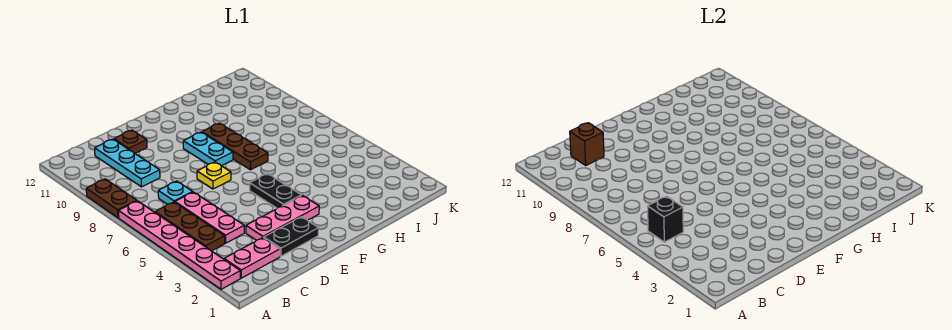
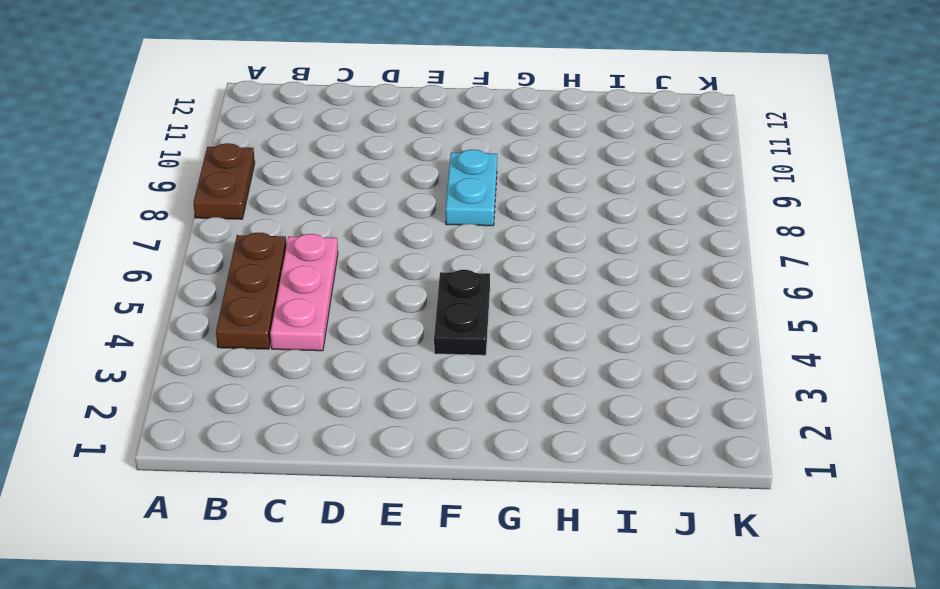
none -> pink plate A2:A7 level 1
none -> pink plate B2:C2 level 1
none -> cyan plate C7 level 1

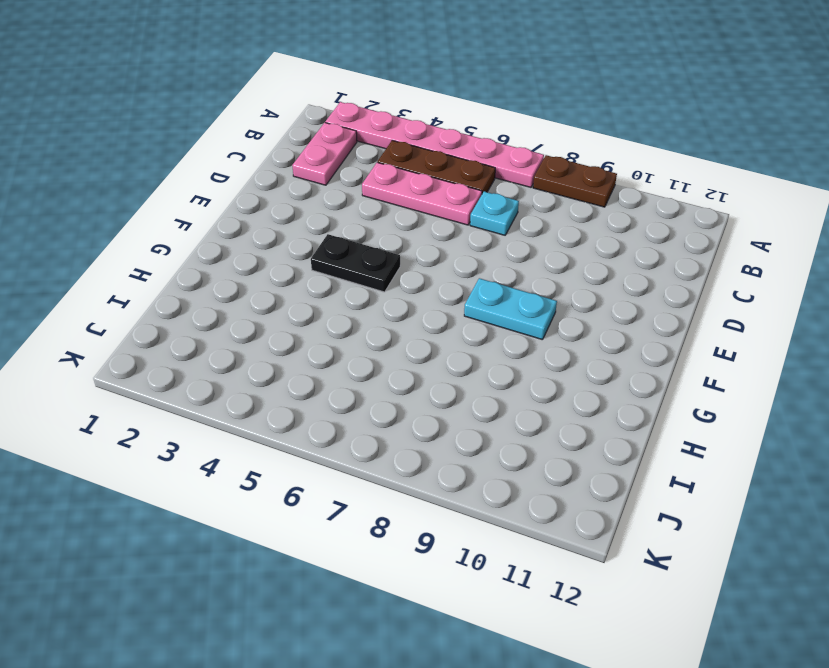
none -> cyan plate C9:C11 level 1
none -> black plate D2:E2 level 1
none -> pink plate D3:F3 level 1

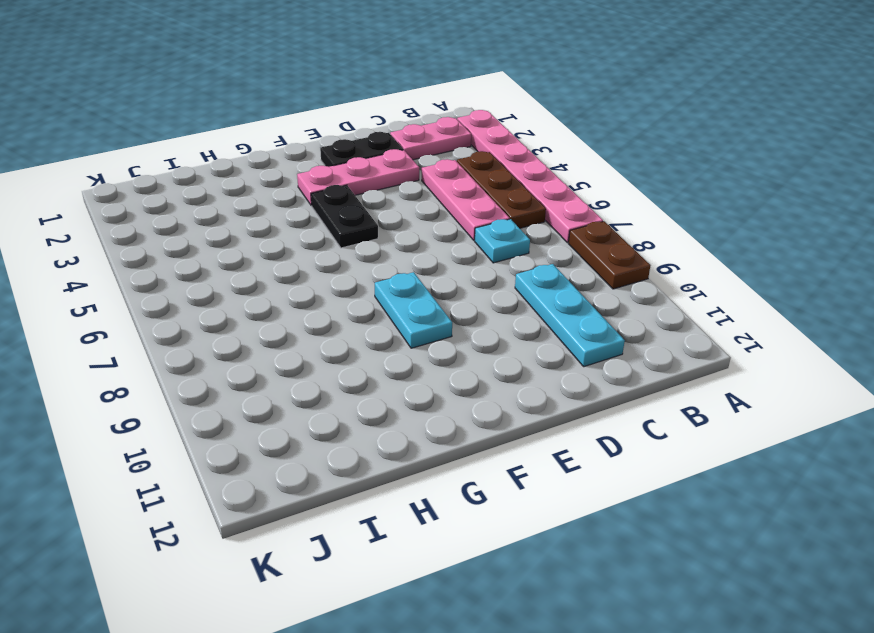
none -> brown plate D11 level 1
none -> yellow plate E7 level 1
none -> brown plate G7:G9 level 1

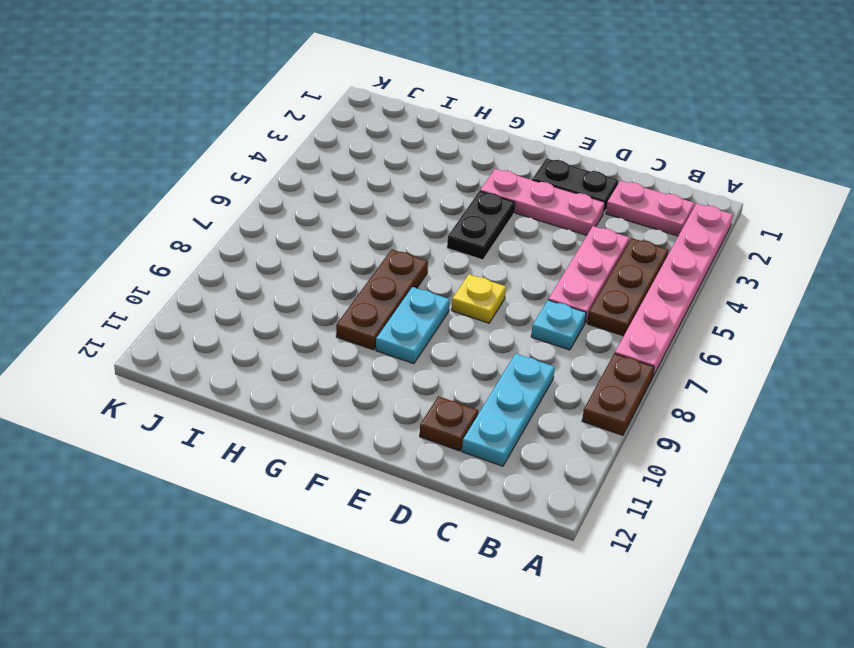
none -> black brick B5 level 2
none -> brown brick C11 level 2

